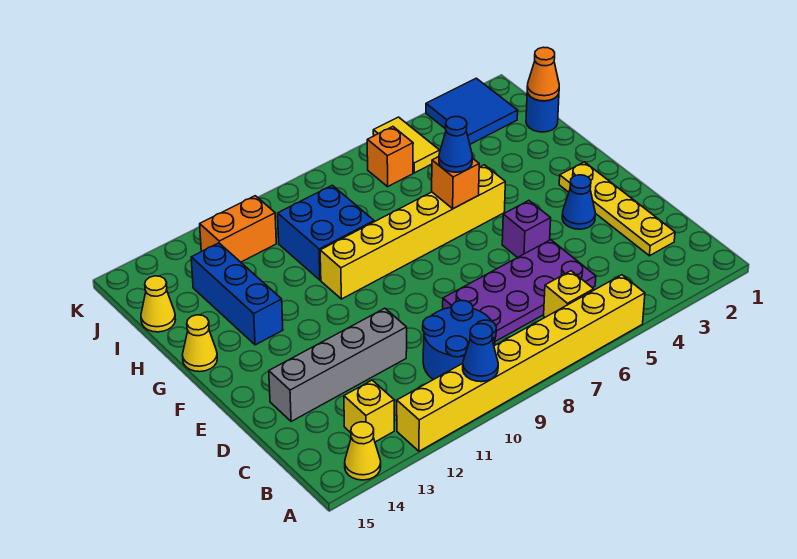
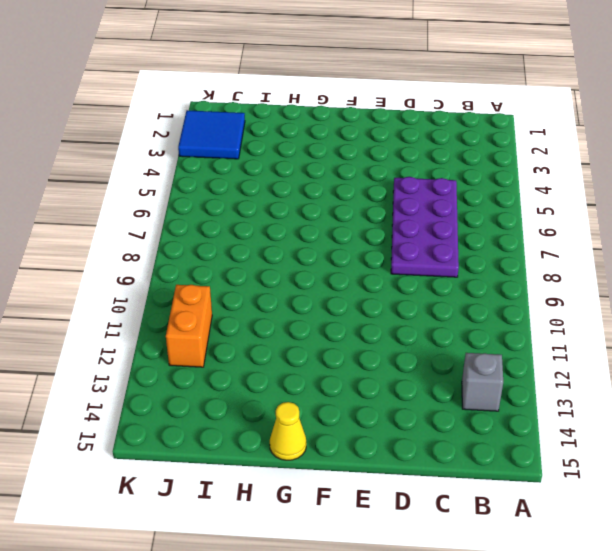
grey brick B13 level 1 -> yellow brick B13 level 1
none -> yellow brick A5:A12 level 1
none -> yellow cone A14 level 1
none -> yellow brick B6 level 1

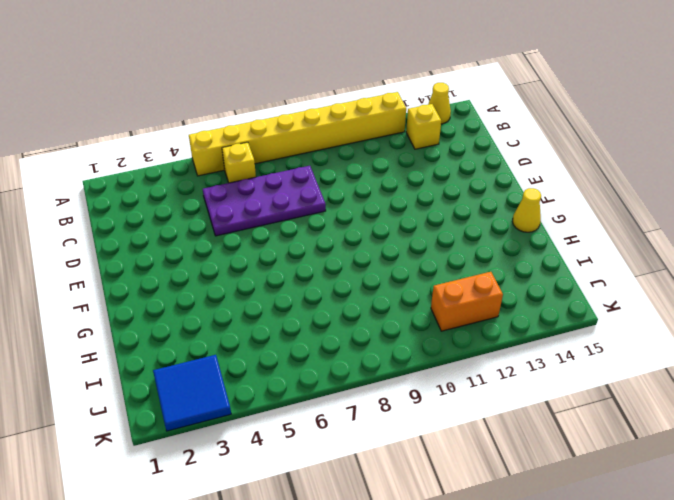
none -> blue round brick B9:C10 level 1
none -> yellow plate C2:F2 level 1
none -> grey brick D11:D14 level 1

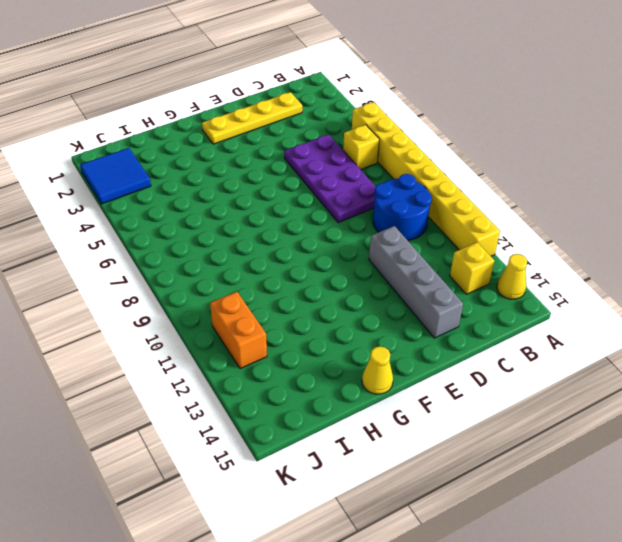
none -> blue cone E3 level 1
none -> purple brick E5 level 1
none -> yellow brick G5:G10 level 1

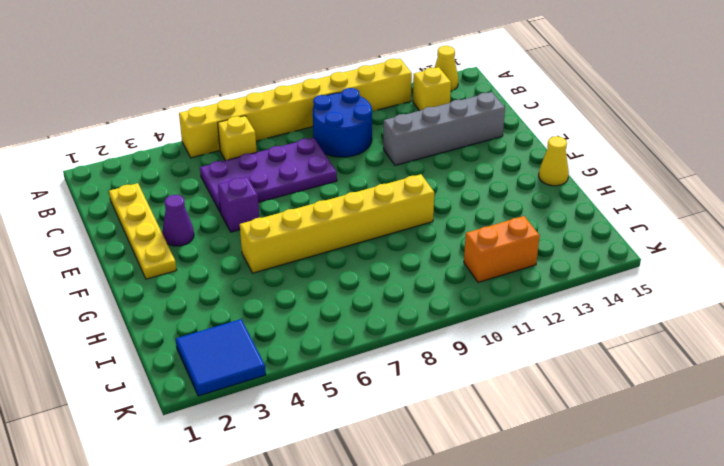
purple cone E3 level 1 -> blue cone E3 level 1
none -> blue brick G13:I13 level 1
none -> blue brick H9:I10 level 1
none -> blue round brick I1 level 1

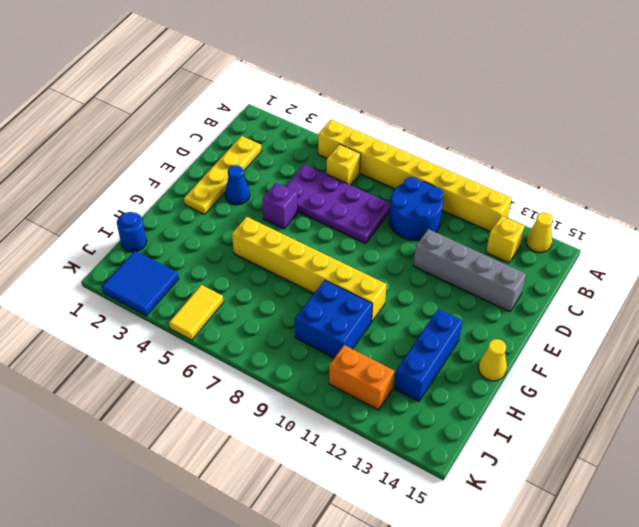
none -> yellow cone I15 level 1
none -> orange brick J6 level 1
none -> blue cone A10 level 2

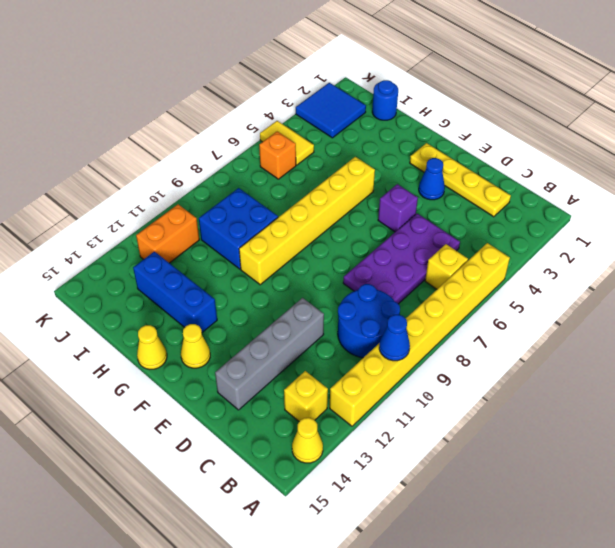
yellow cone F14 level 1 -> yellow cone I15 level 1
none -> orange brick G6 level 2
none -> orange cone I1 level 2
none -> blue cone G6 level 3

